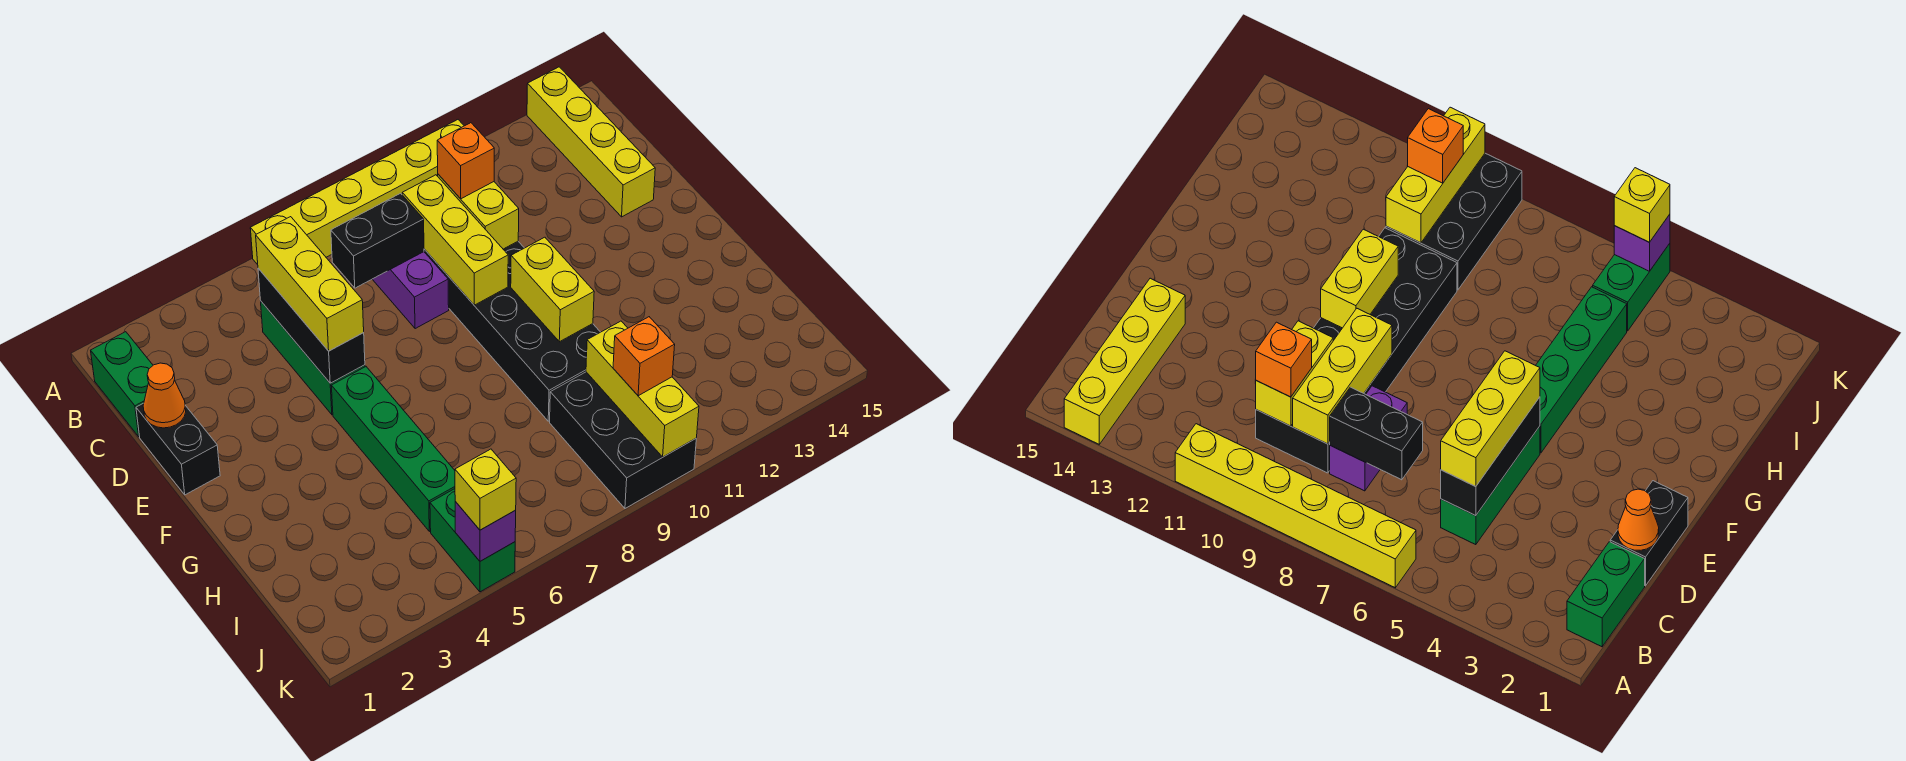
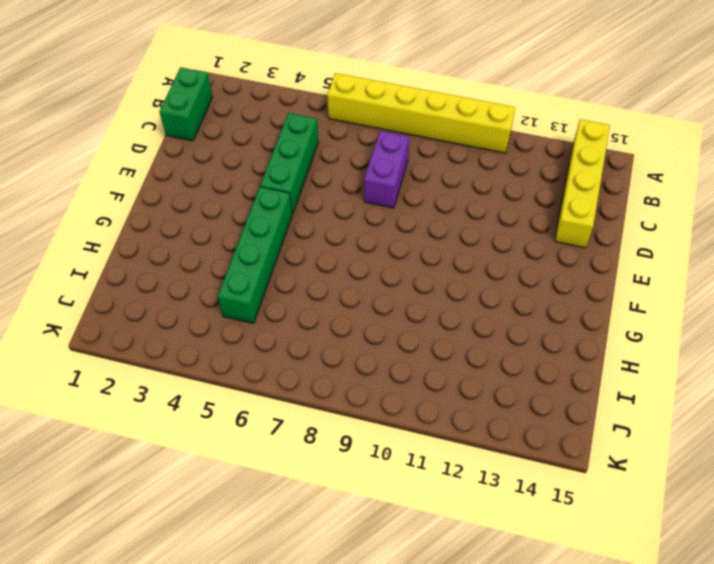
none -> black brick C9:H10 level 1
none -> black brick D1:E1 level 1
none -> black brick I9:K10 level 1

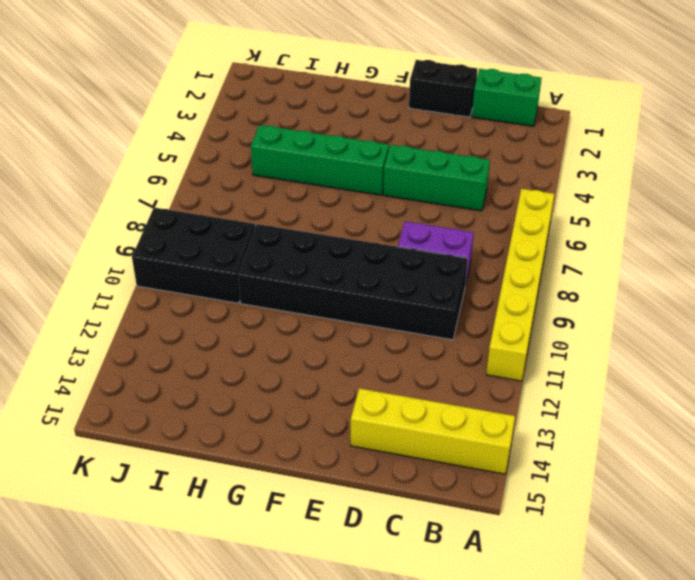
none -> green brick J5:K5 level 1
none -> black brick C5:E5 level 2
none -> black brick C7:C8 level 2

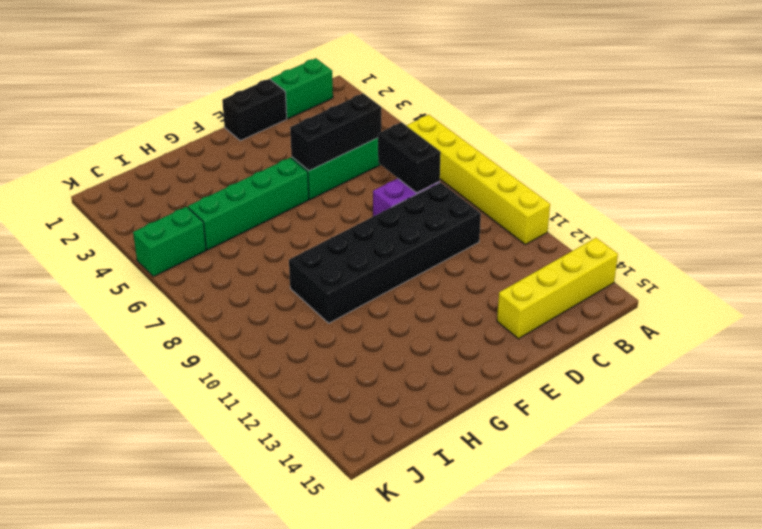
none -> black brick I9:K10 level 1
none -> yellow brick C9:E9 level 2
none -> yellow brick C10:D10 level 2

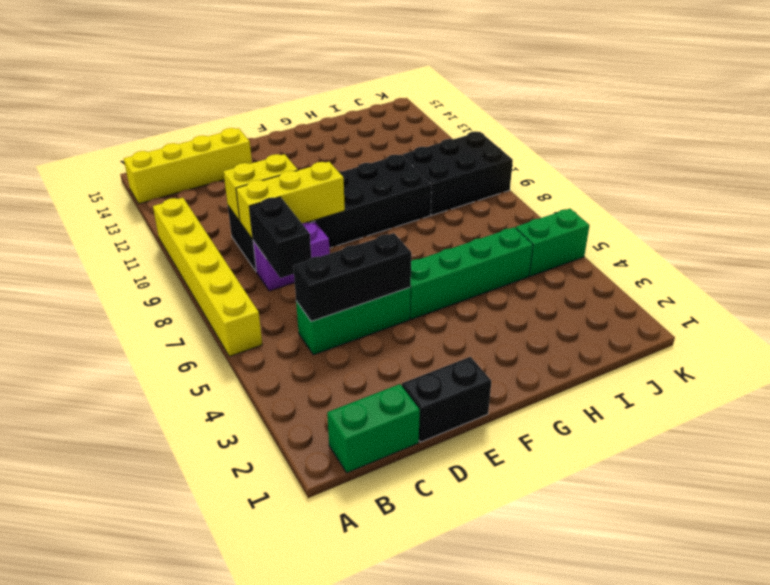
none -> orange cone D1 level 2
none -> yellow brick F10:G10 level 2
none -> yellow brick I10:K10 level 2

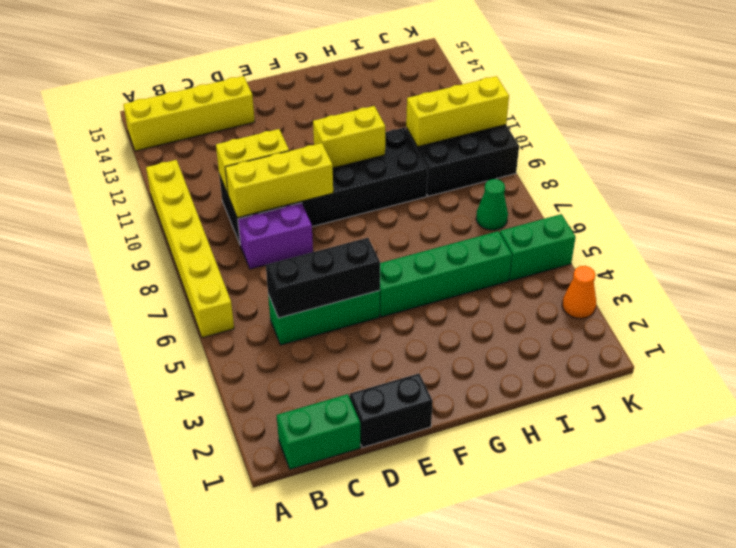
green cone J7 level 1 -> none
orange cone K3 level 1 -> orange cone D1 level 2
none -> black brick C7:C8 level 2
none -> purple brick K5 level 2
none -> yellow brick C5:E5 level 3

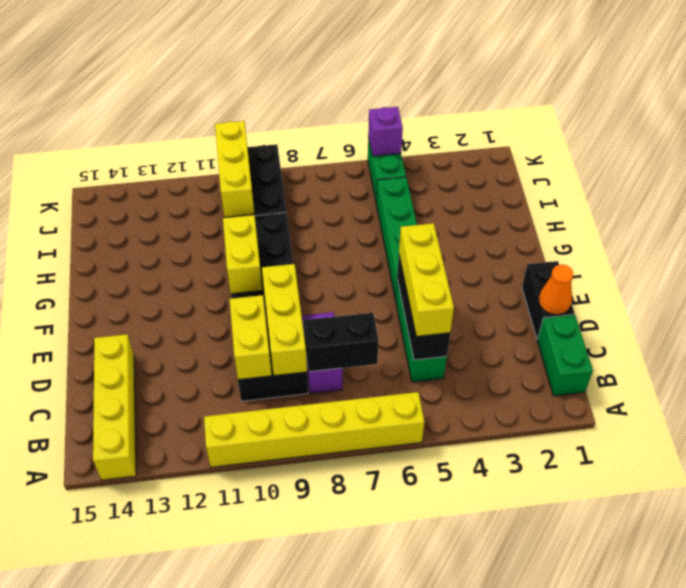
none -> orange brick C10 level 3
none -> orange brick J10 level 3
none -> yellow brick K5 level 3

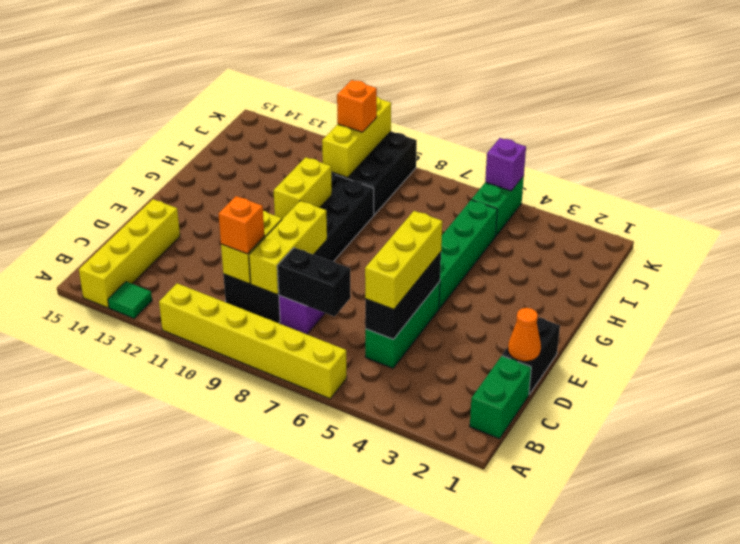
green tile A13 level 1 -> none
none -> yellow brick K5 level 3

